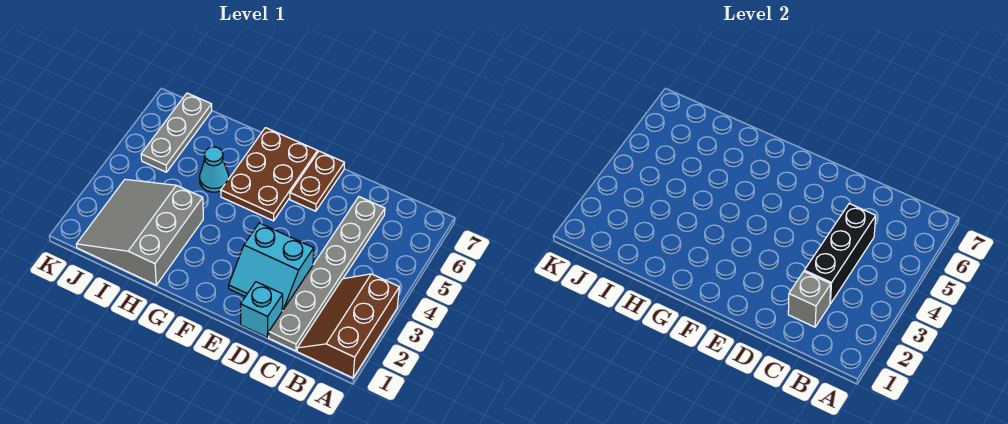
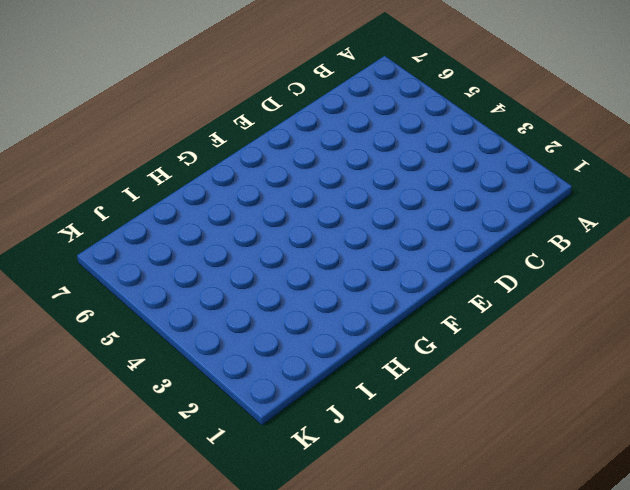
none -> brown slope A1:B3 level 1 top A
none -> grey plate C1:C6 level 1

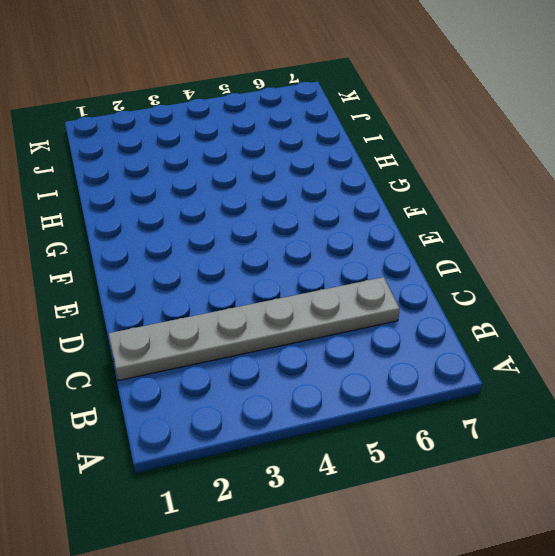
none -> brown slope A1:B3 level 1 top A
none -> cyan brick D1 level 1

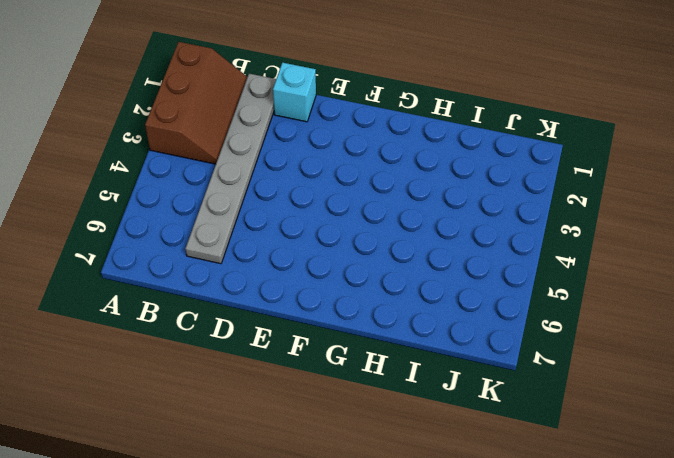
none -> cyan slope D2:E3 level 1 top 3
none -> brown plate E6:E7 level 1

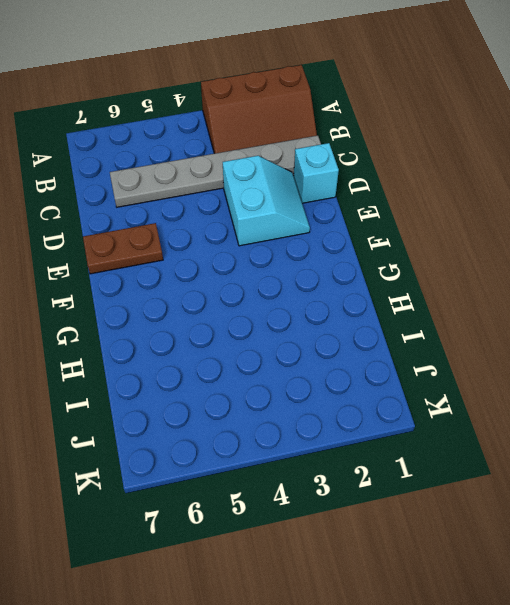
none -> brown plate F5:G7 level 1
none -> grey slope H1:J3 level 1 top H

